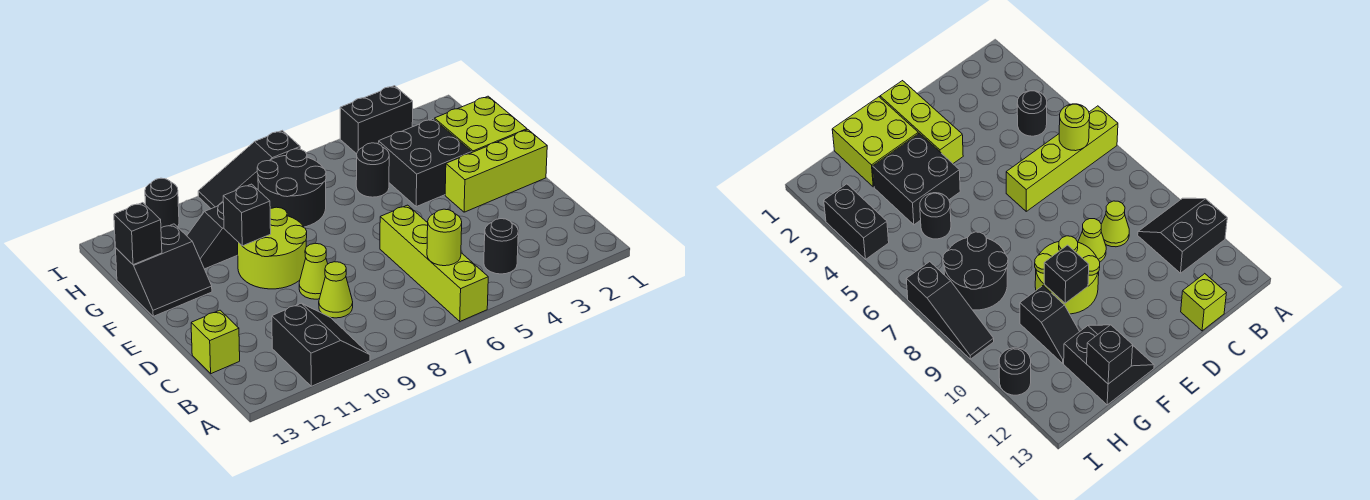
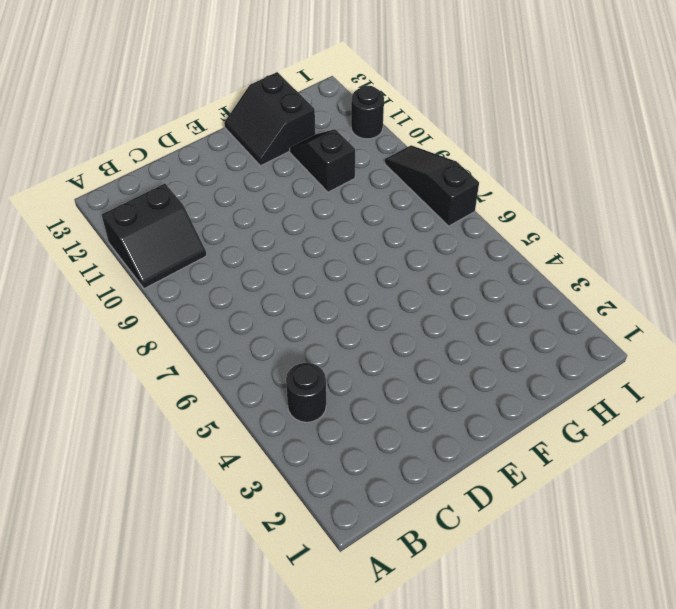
none -> lime brick A6:D6 level 1
none -> lime cone C9 level 1
none -> lime brick C13 level 1

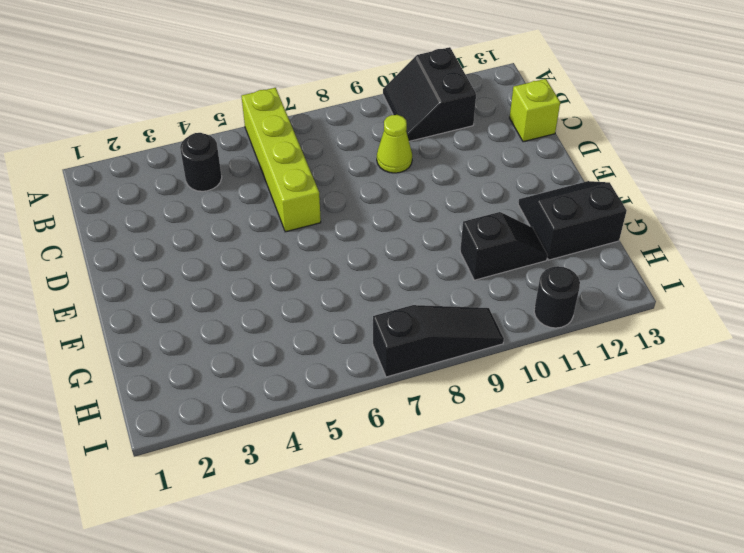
none -> lime cone D9 level 1
none -> lime brick E1:E3 level 1
none -> lime round brick E9:F10 level 1

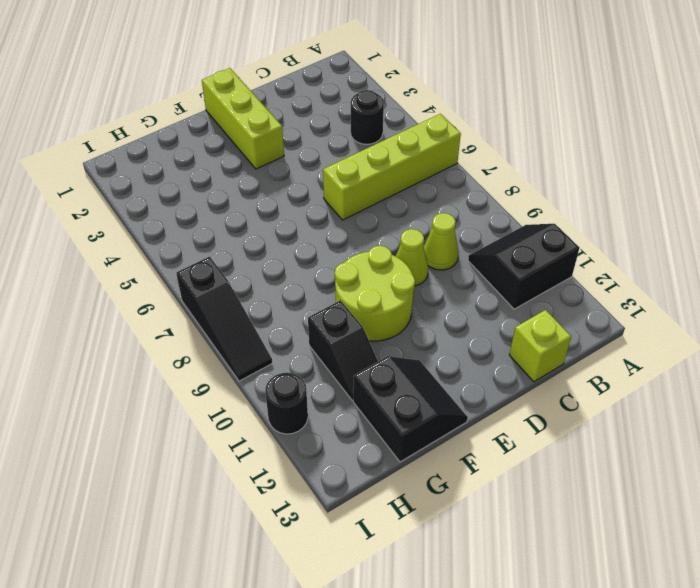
none -> lime brick F1:G2 level 1
none -> black brick F3:G4 level 1
none -> black round brick G5 level 1

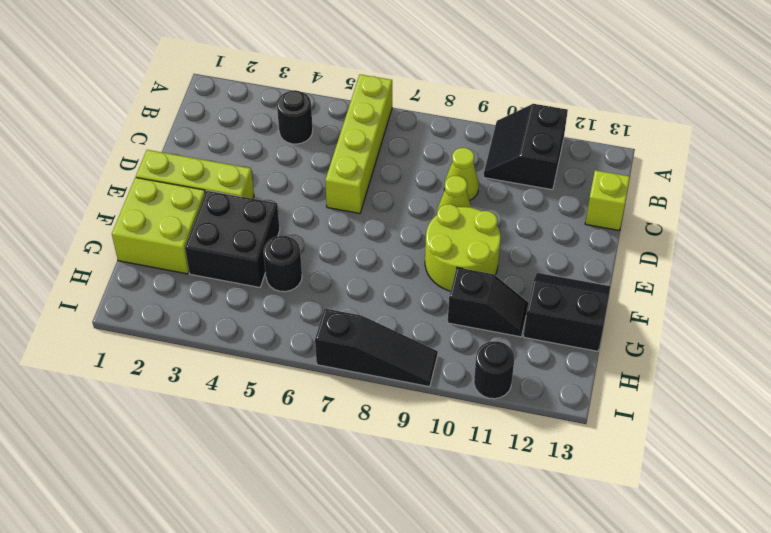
none -> black round brick G7:H8 level 1
none -> black brick I3:I4 level 1
none -> lime round brick B6 level 2

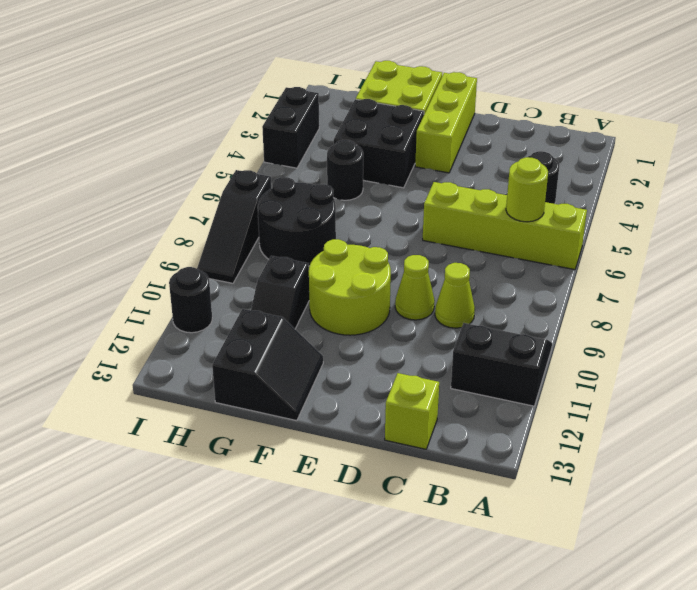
none -> black brick F10 level 2
none -> black brick G13 level 2

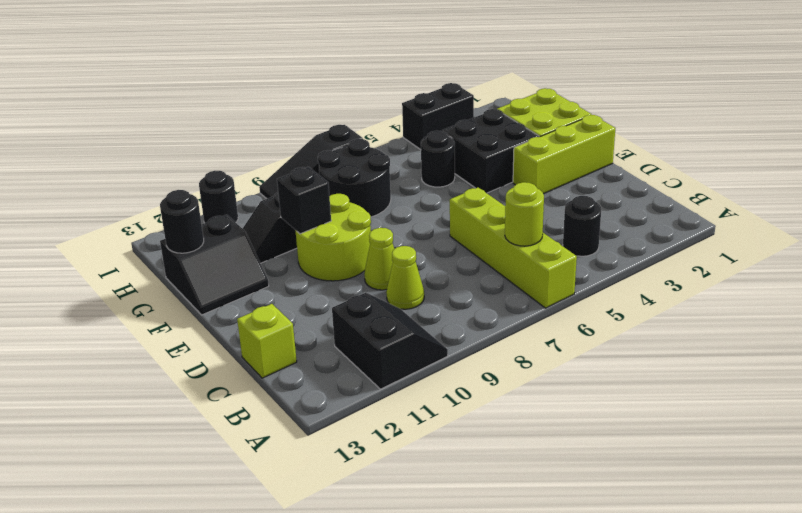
black round brick G13 level 2 -> black brick G13 level 2

